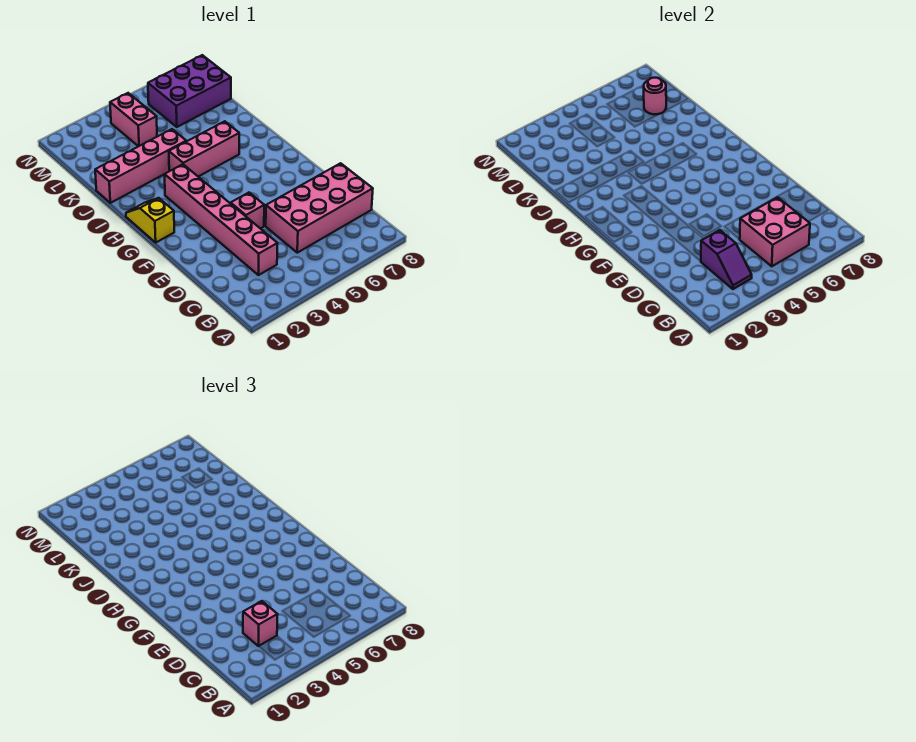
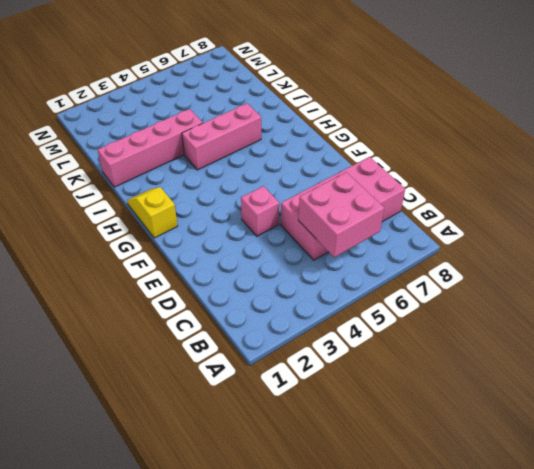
none -> pink brick C3:H3 level 1
none -> pink brick L4:M4 level 1
none -> purple brick L6:M8 level 1

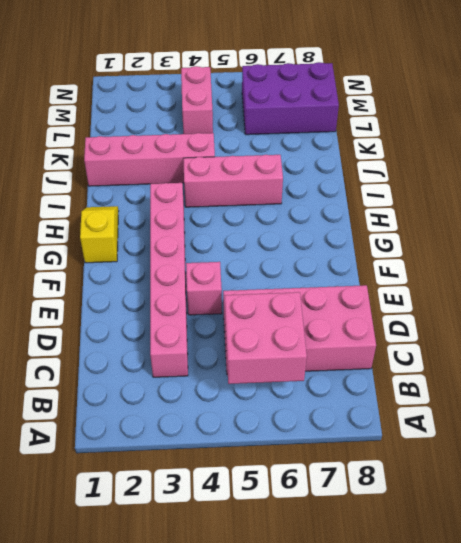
none -> purple slope B3:C3 level 2 top C
none -> pink round brick L7 level 2
none -> pink brick C3 level 3

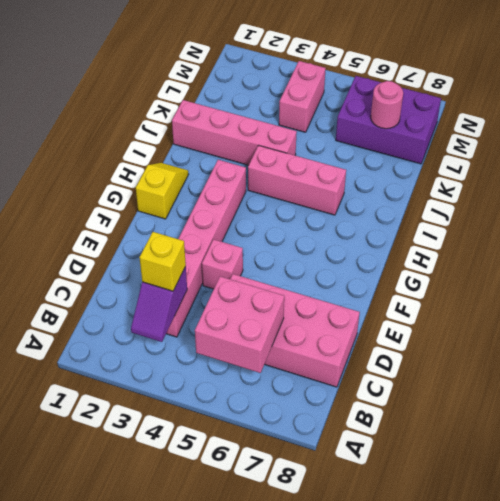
yellow brick C3 level 3 -> pink brick C3 level 3

